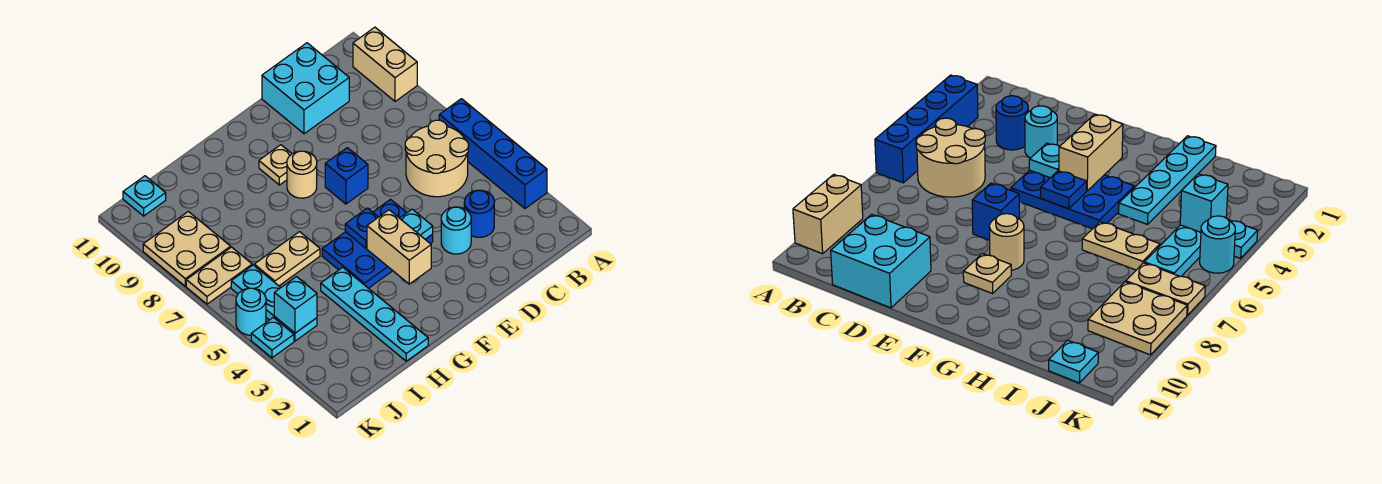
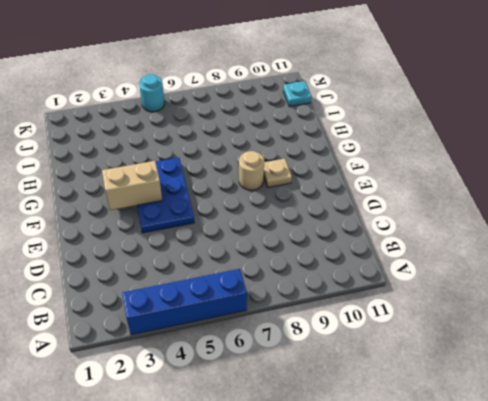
none -> tan brick A9:A10 level 1
none -> tan round brick B5:C6 level 1
none -> blue round brick C3 level 1

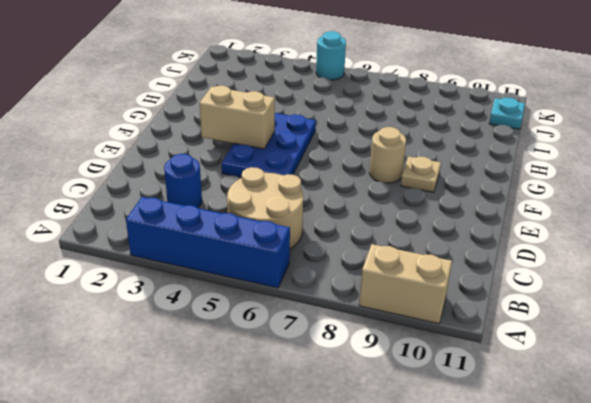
none -> cyan brick C10:D11 level 1
none -> cyan round brick D3 level 1
none -> blue brick E7 level 1

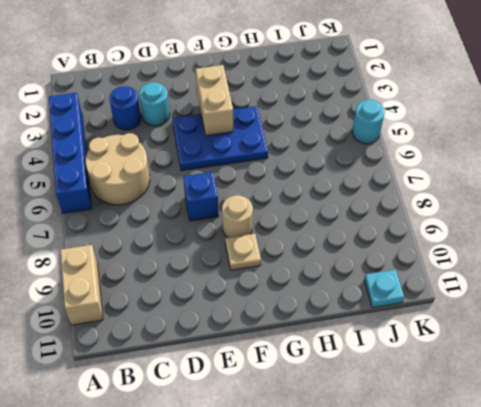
none -> cyan brick C10:D11 level 1
none -> cyan plate H1:H4 level 1
none -> tan plate H6:I6 level 1

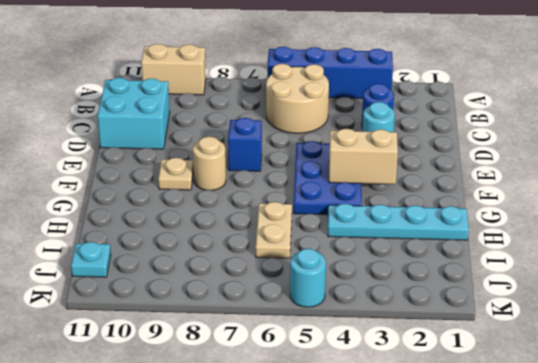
none -> cyan plate J4:J6 level 1
none -> tan plate J7:K7 level 1
none -> tan plate J8:K9 level 1

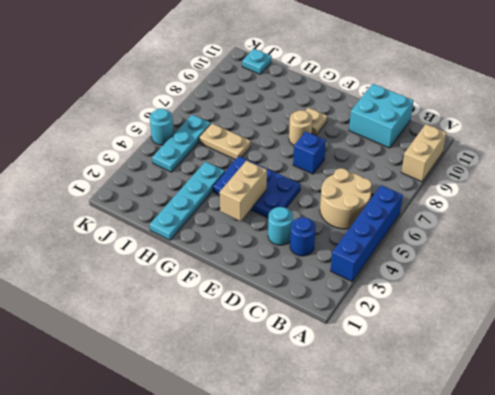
none -> tan plate J7:K7 level 1
none -> tan plate J8:K9 level 1
none -> cyan plate K4 level 1

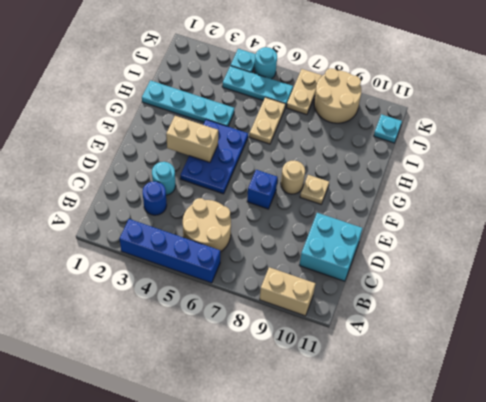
tan round brick J8:K9 level 1 -> tan plate J8:K9 level 1
none -> cyan plate E4 level 2
none -> blue plate F5 level 2
none -> cyan brick J4 level 2

